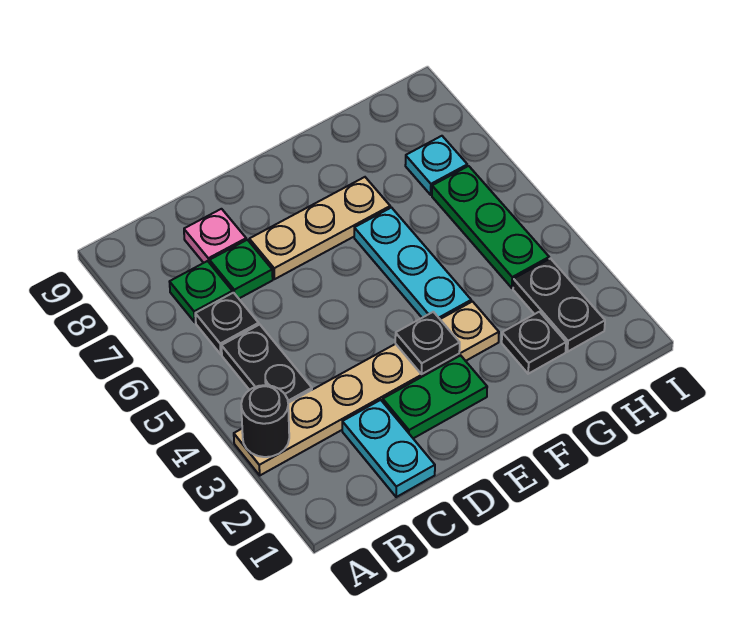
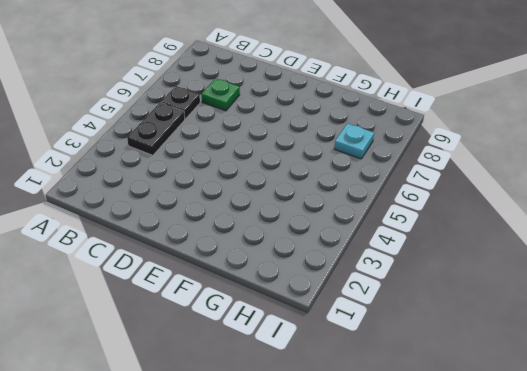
none -> tan plate A3:F3 level 1
none -> green plate B7 level 1
none -> cyan plate C1:C2 level 1

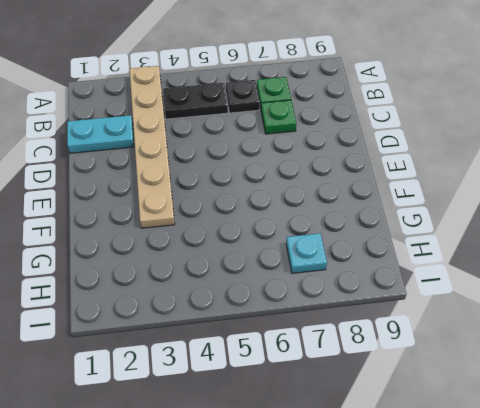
none -> pink plate C8 level 1
none -> green plate D2:E2 level 1
none -> tan plate D7:F7 level 1

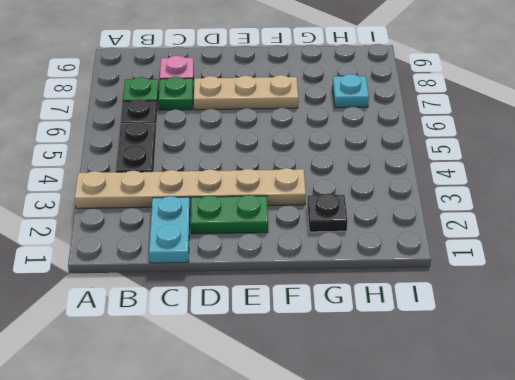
none -> cyan plate F4:F6 level 1
none -> black plate H2:H3 level 1
none -> green plate H4:H6 level 1

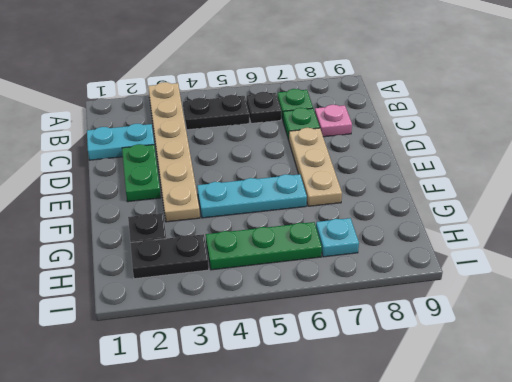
none -> black round brick A3 level 2
none -> black plate E3 level 2

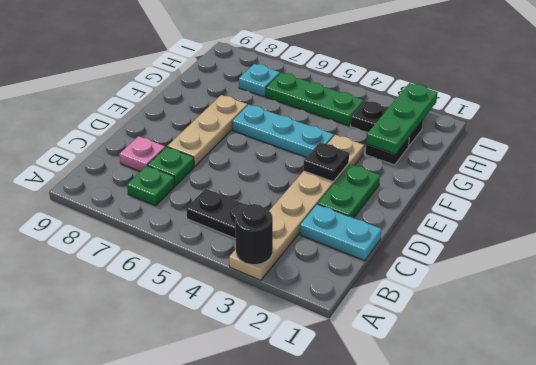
green plate G2:I2 level 2 -> none
none -> black plate B6 level 1

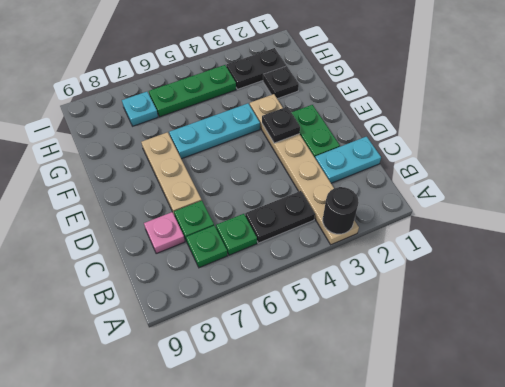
green plate B6 level 1 -> black plate B6 level 1

